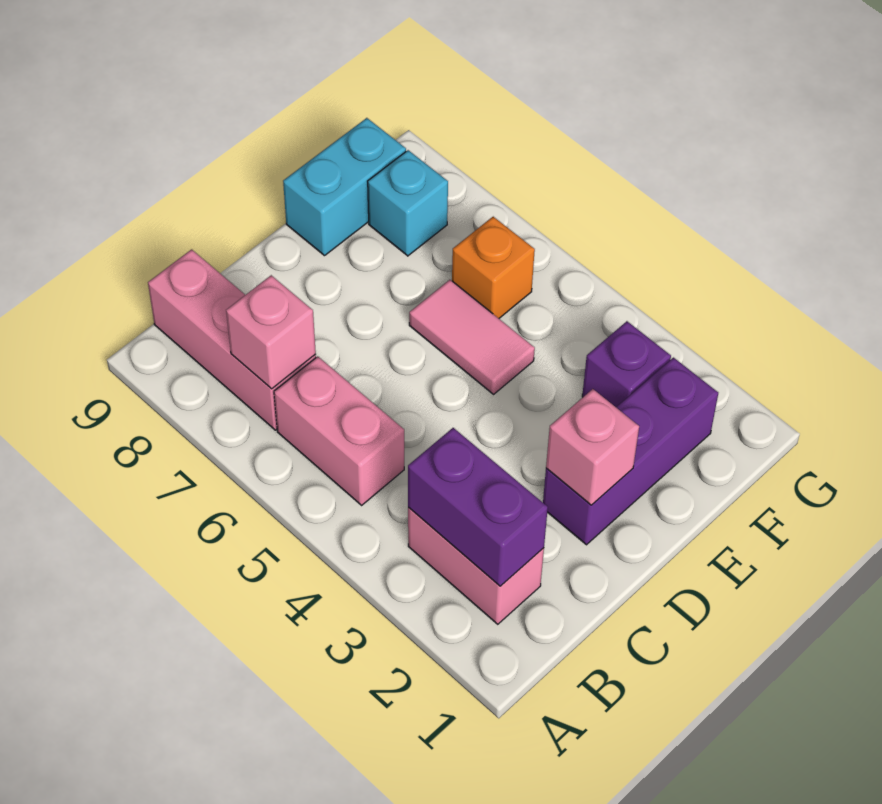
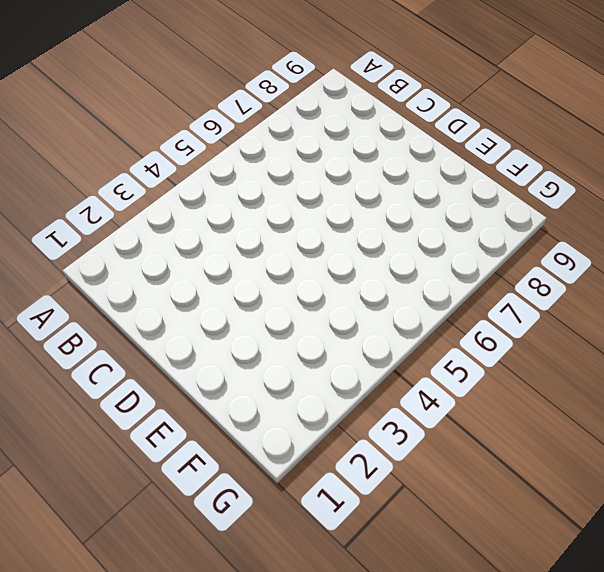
none -> pink brick B2:B3 level 1
none -> pink brick B5:B6 level 1
none -> pink brick B7:B9 level 1

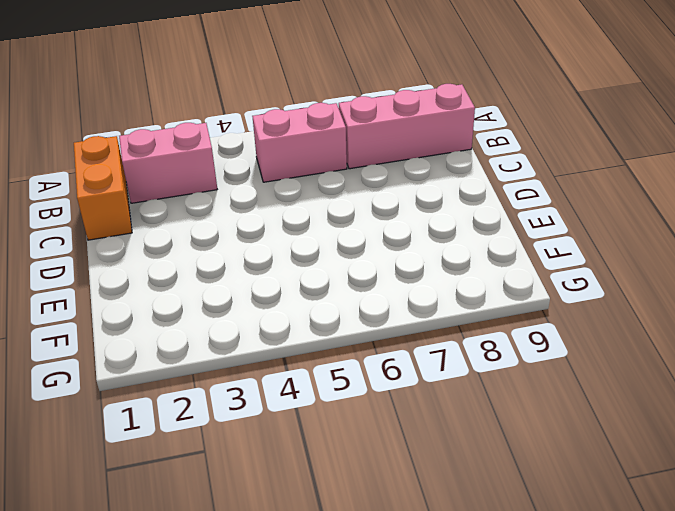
orange brick B1:C1 level 1 -> none
none -> purple brick D2:F2 level 1
none -> pink tile E5:E6 level 1
none -> cyan brick E9:F9 level 1

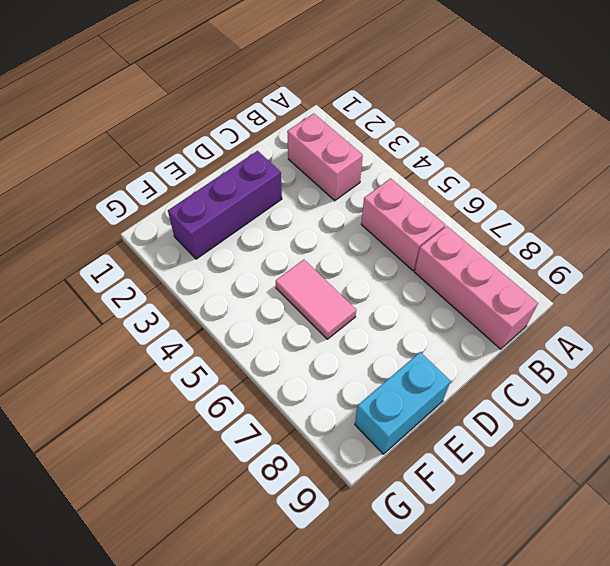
none -> purple brick F3 level 1
none -> orange brick F6 level 1
none -> cyan brick F8 level 1

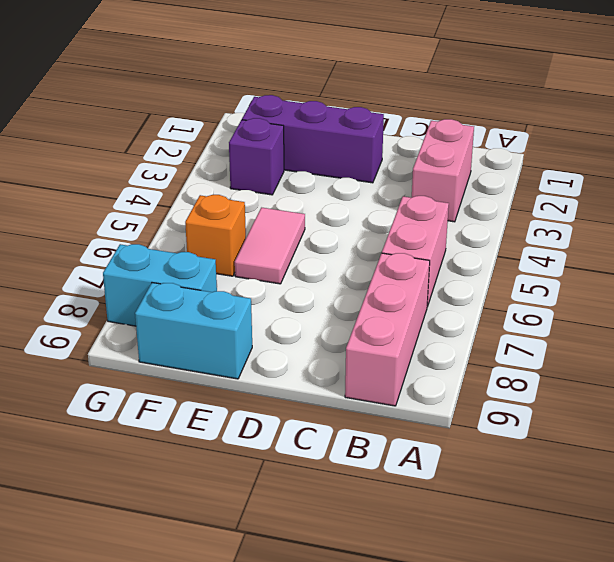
cyan brick F8:G8 level 1 -> cyan brick F8 level 1
none -> purple brick B2:B3 level 2
none -> pink brick B7 level 2
none -> pink brick D2 level 2

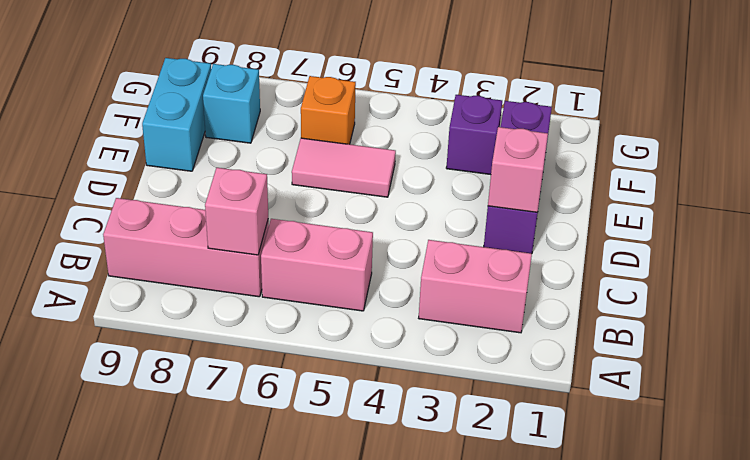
none -> purple brick B2:B3 level 2

